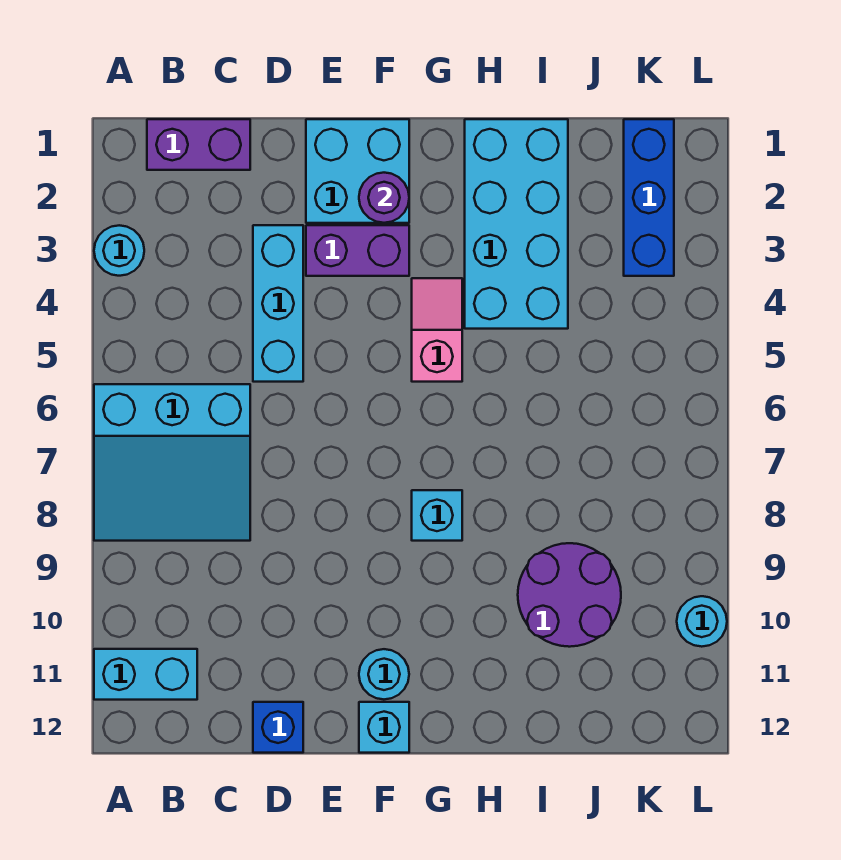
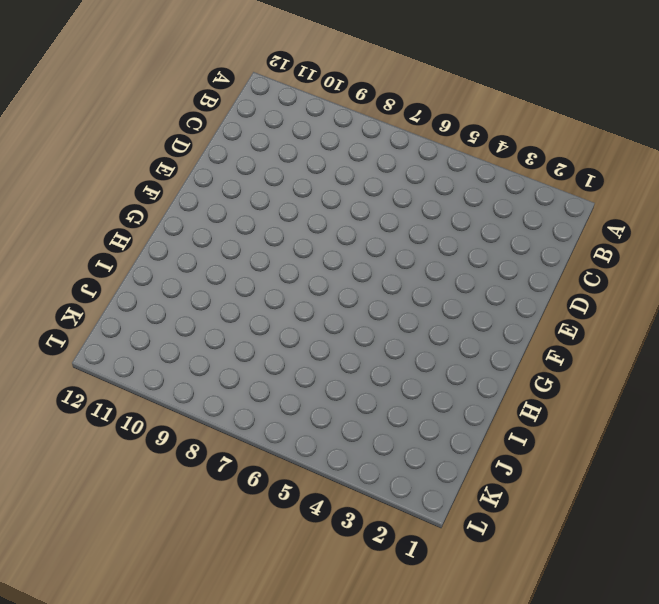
none -> cyan round brick A3 level 1
none -> cyan slope A6:C8 level 1 top 6
none -> cyan brick A11:B11 level 1

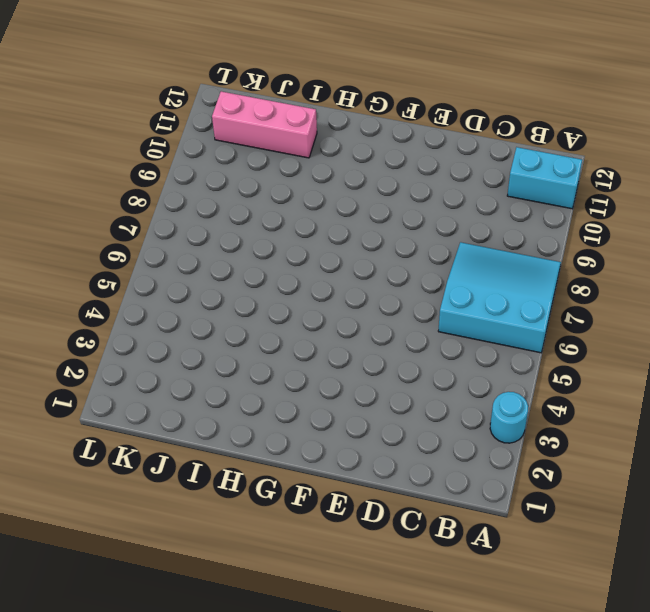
pink brick I11:K11 level 1 -> none
none -> purple brick B1:C1 level 1
none -> cyan brick D3:D5 level 1
none -> blue brick D12 level 1

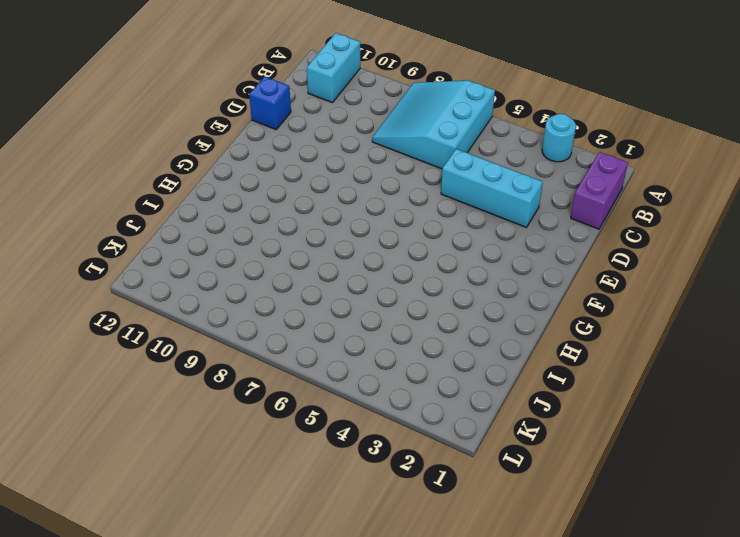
none -> cyan brick E1:F2 level 1
none -> purple brick E3:F3 level 1
none -> cyan round brick F11 level 1

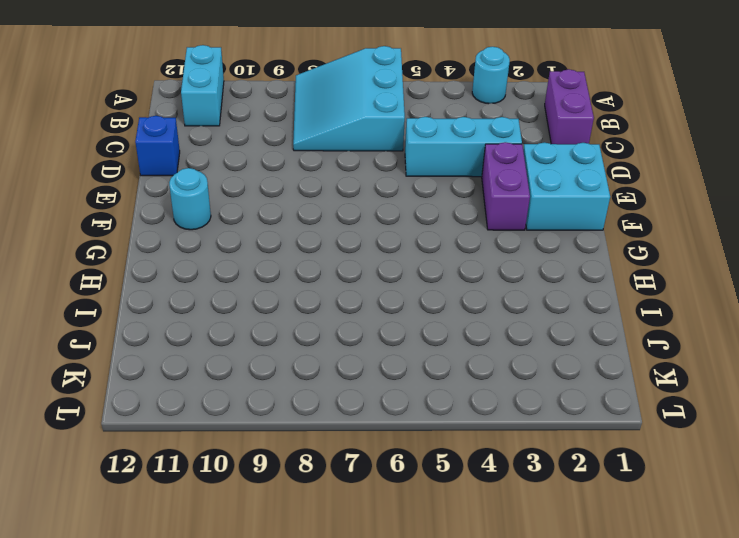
none -> cyan brick F12 level 1
none -> pink slope G4:G5 level 1 top 5
none -> cyan brick G8 level 1

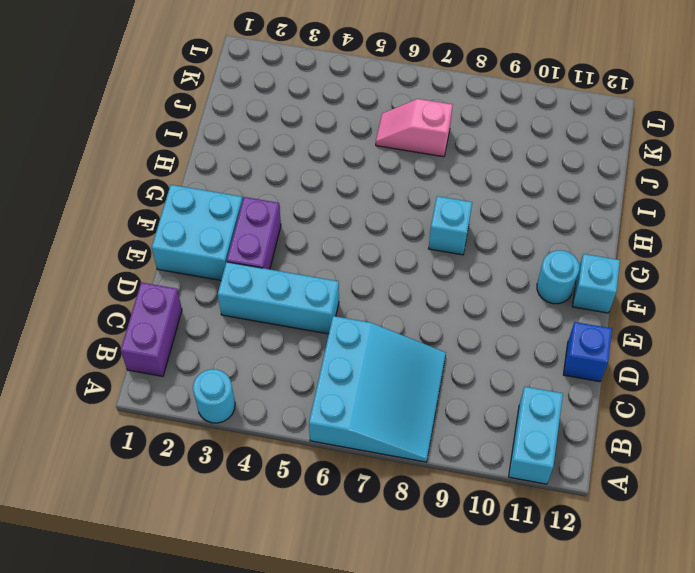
pink slope J6:J7 level 1 top 7 -> pink slope G4:G5 level 1 top 5
none -> cyan brick H1:I4 level 1
none -> purple round brick I9:J10 level 1
none -> blue brick K1:K3 level 1

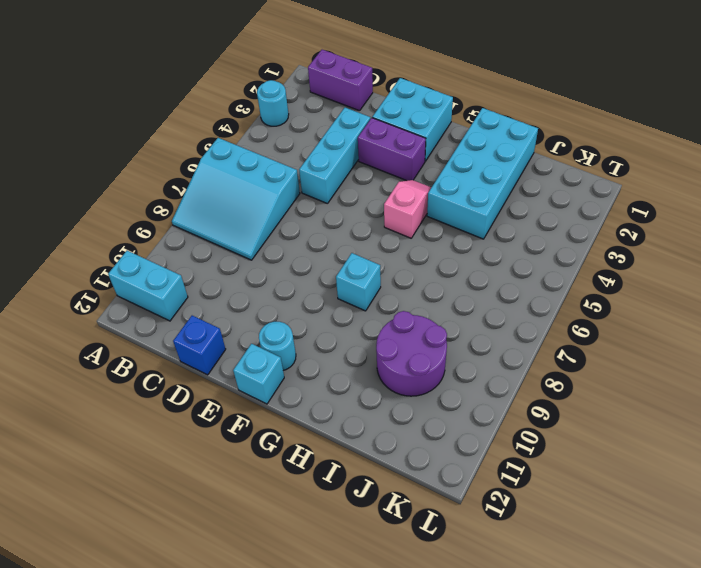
none -> blue brick K1:K3 level 1
none -> cyan round brick L10 level 1
none -> purple round brick F2 level 2

